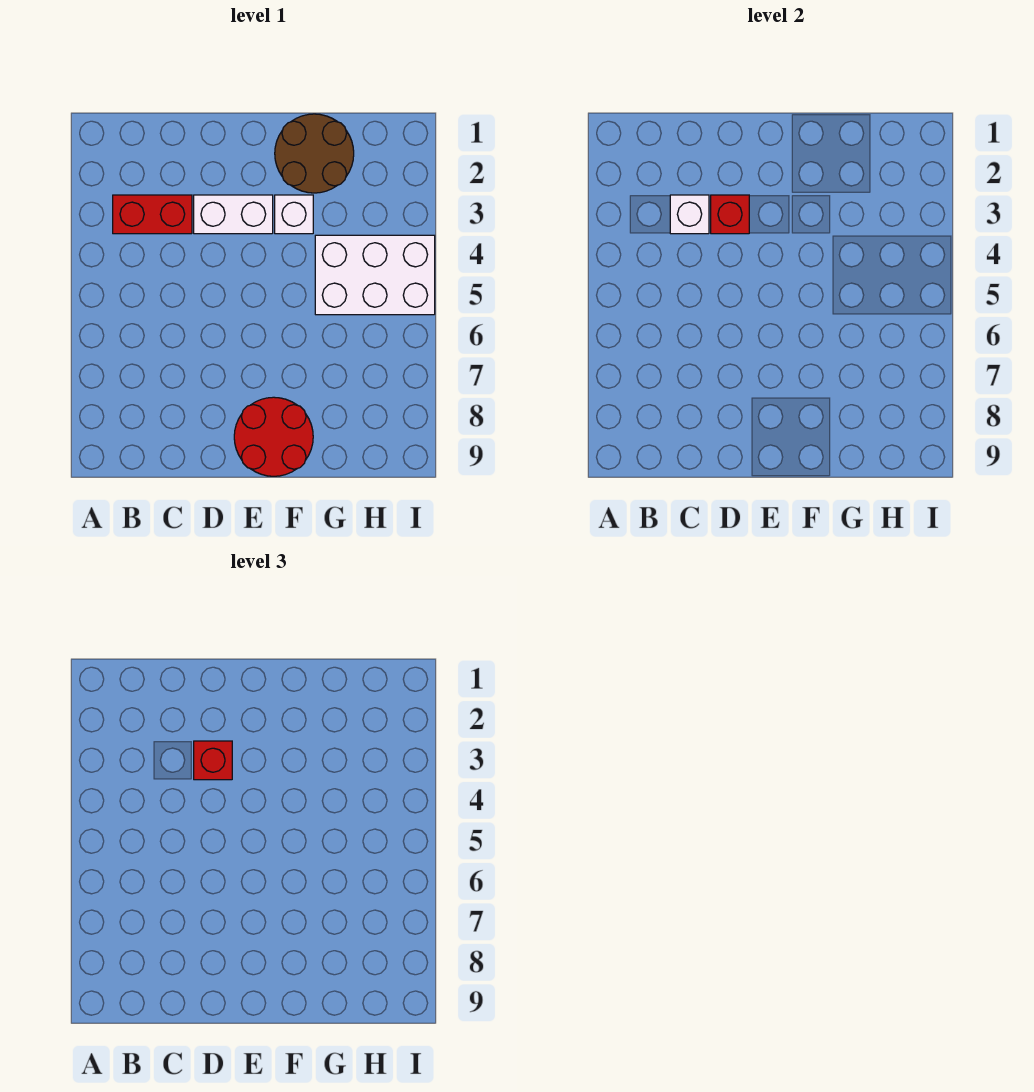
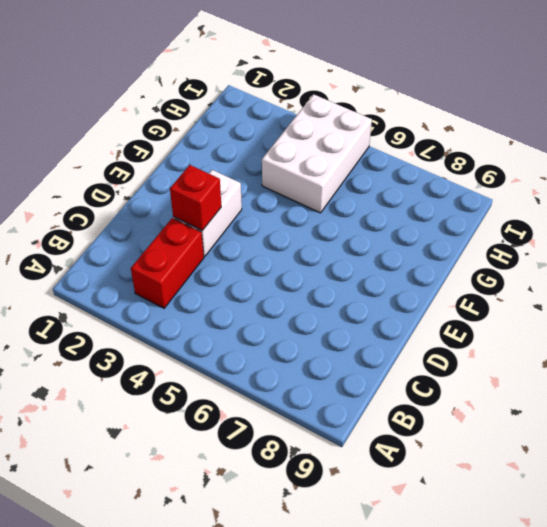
none -> red round brick E8:F9 level 1
none -> brown round brick F1:G2 level 1

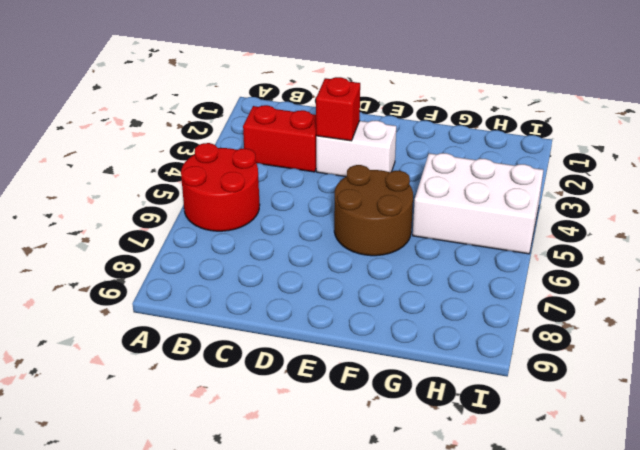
red round brick A5:B6 level 1 -> red round brick E8:F9 level 1
brown round brick E5:F6 level 1 -> brown round brick F1:G2 level 1
none -> white brick F3 level 1
none -> white brick C3 level 2

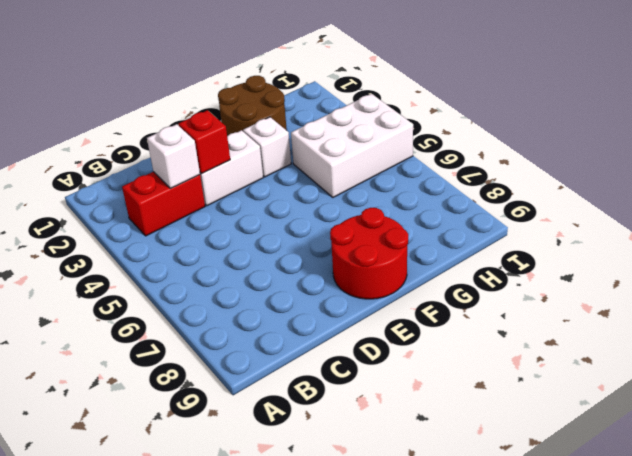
none -> red brick D3 level 3

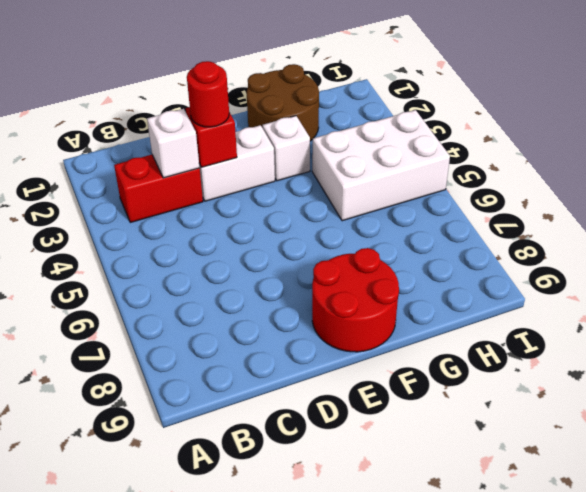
red round brick D3 level 3 -> red brick D3 level 3

